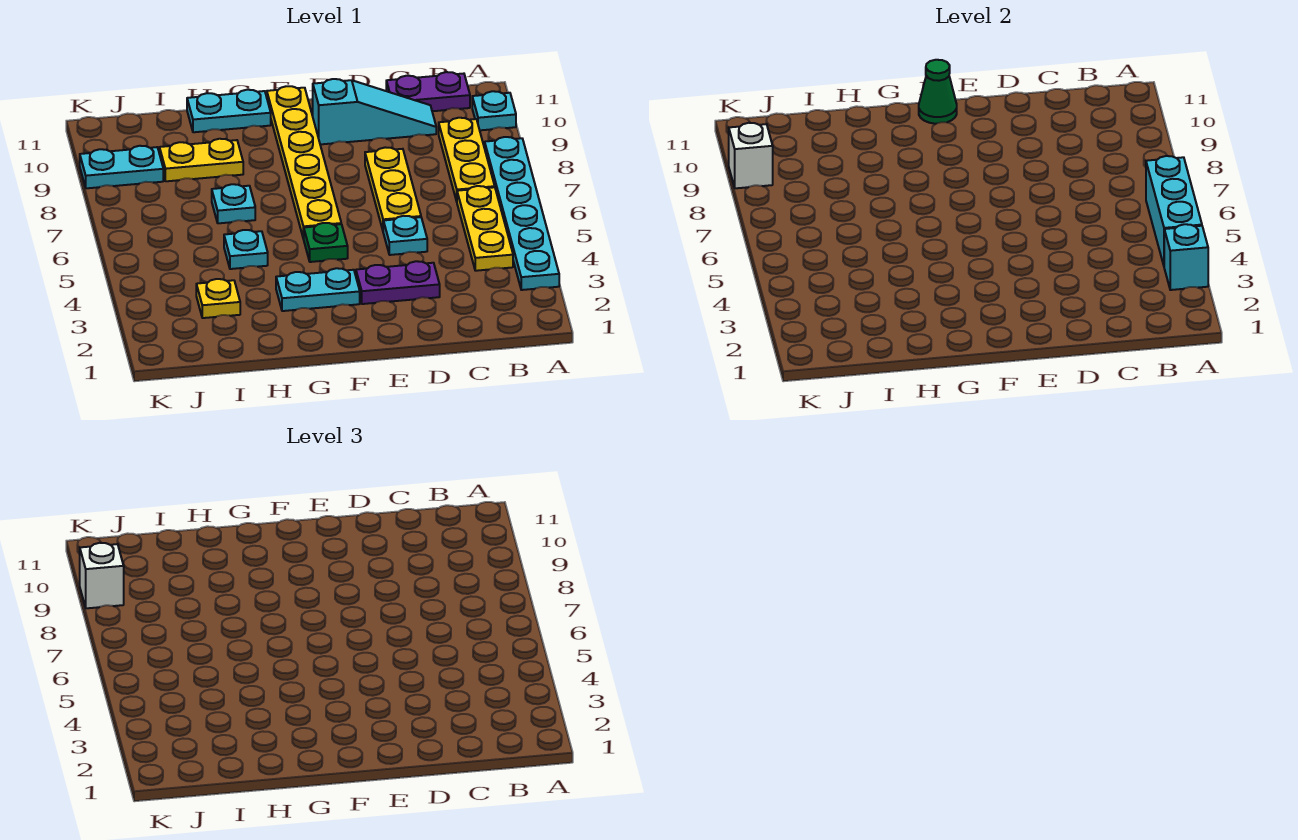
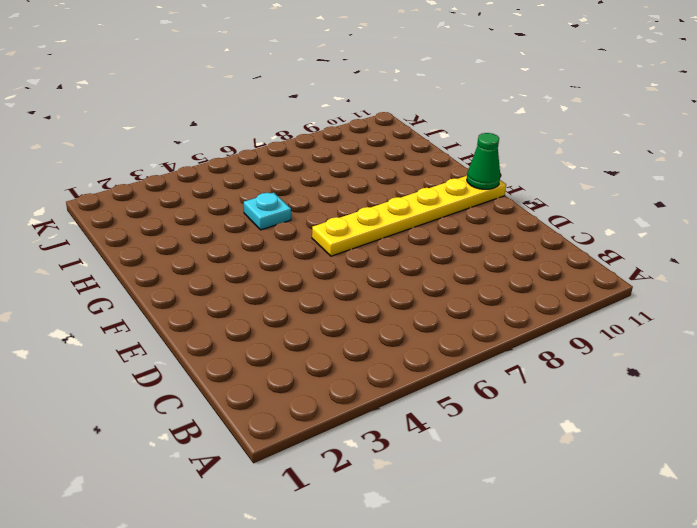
none -> cyan plate A3:A8 level 1
none -> cyan plate A10 level 1
none -> yellow plate B4:B6 level 1

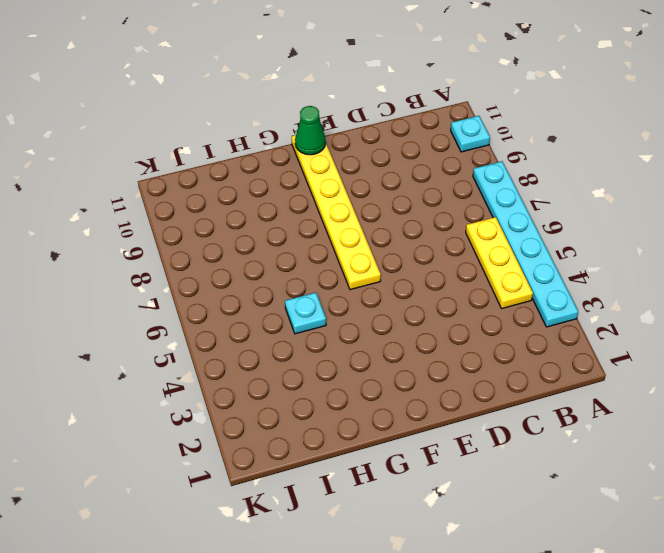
none -> yellow plate B7:B9 level 1
none -> purple plate B11:C11 level 1
none -> cyan slope C10:E10 level 1 top E

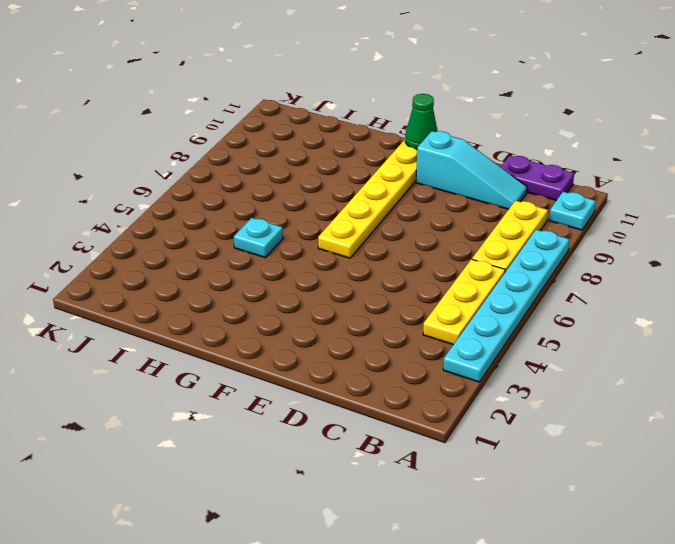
none -> purple plate D3:E3 level 1
none -> cyan plate D5 level 1
none -> yellow plate D6:D8 level 1

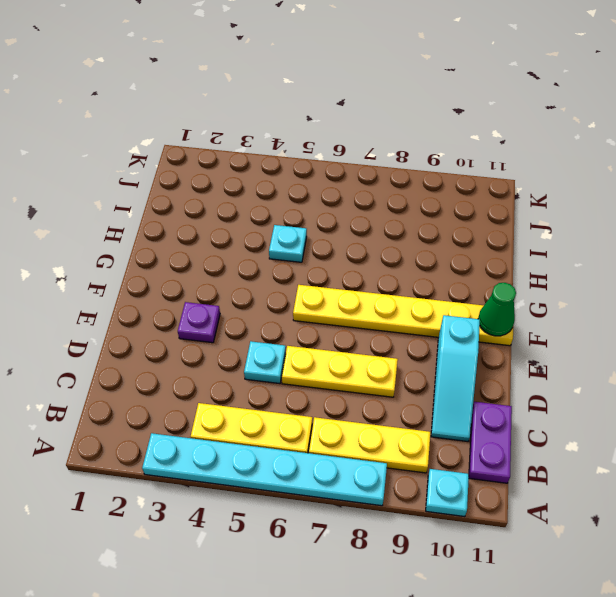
purple plate E3 level 1 -> purple plate D3:E3 level 1
none -> cyan plate F3:G3 level 1
none -> green plate F5 level 1
none -> cyan plate G11:H11 level 1

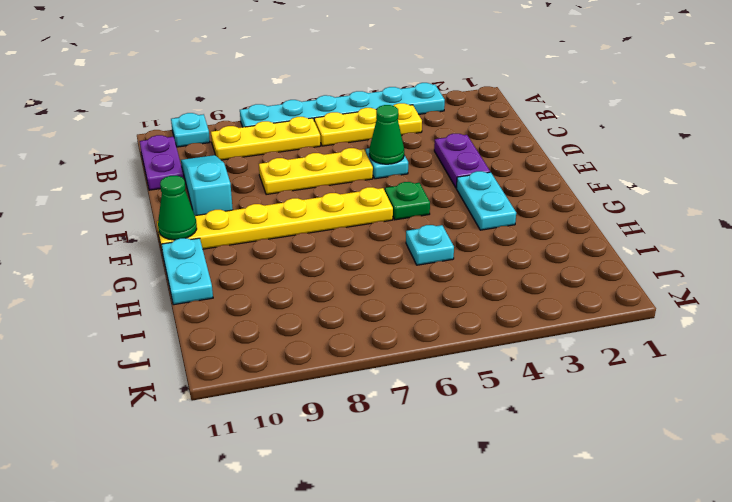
green cone D5 level 2 -> none
none -> cyan plate H7 level 1
none -> yellow plate H9:I9 level 1
none -> yellow plate I3 level 1

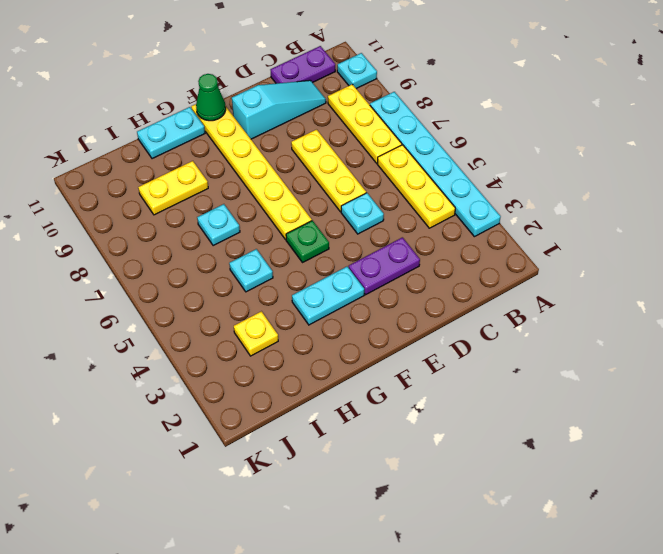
none -> cyan plate J9:K9 level 1
none -> cyan brick A3 level 2
none -> cyan brick A4:A6 level 2

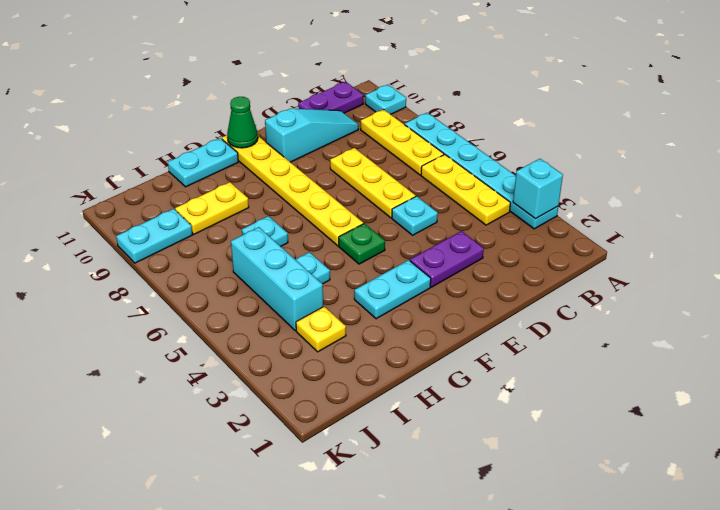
cyan brick I4:I6 level 1 -> cyan brick A4:A6 level 2
none -> white brick K9 level 2
none -> white brick K9 level 3

